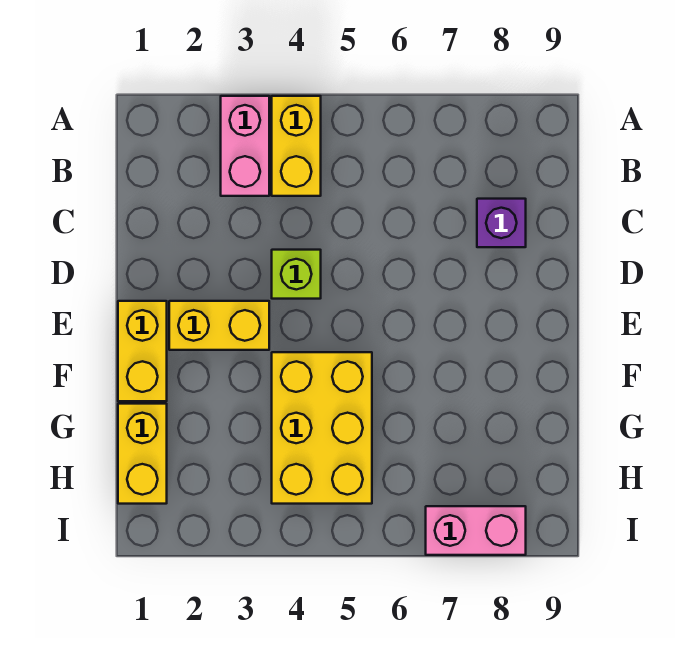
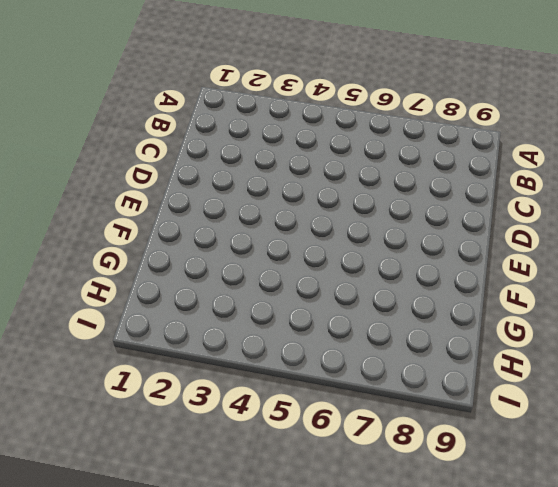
none -> pink brick A3:B3 level 1
none -> yellow brick A4:B4 level 1

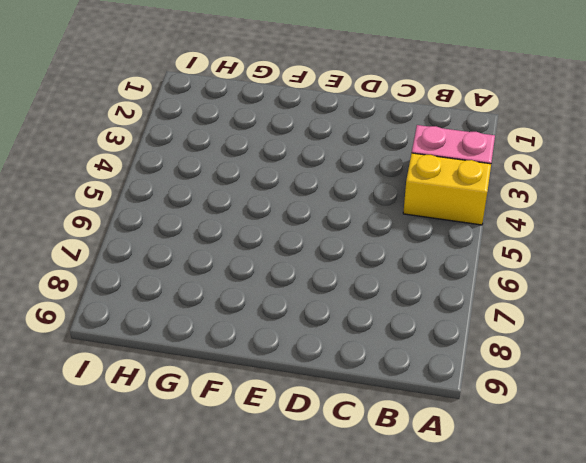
none -> purple brick C8 level 1
none -> lime brick D4 level 1

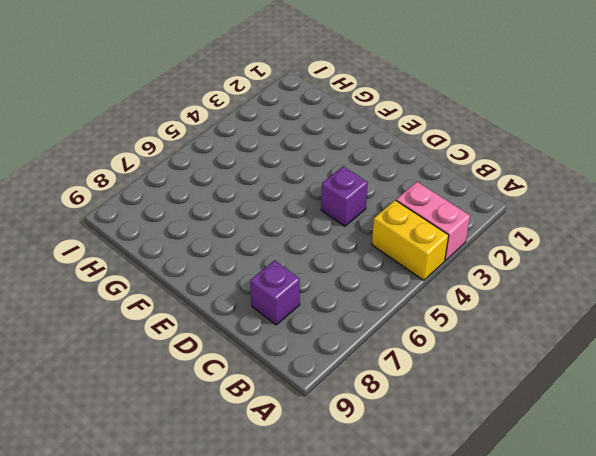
purple brick D4 level 1 -> lime brick D4 level 1
none -> yellow brick E1:F1 level 1
none -> yellow brick E2:E3 level 1

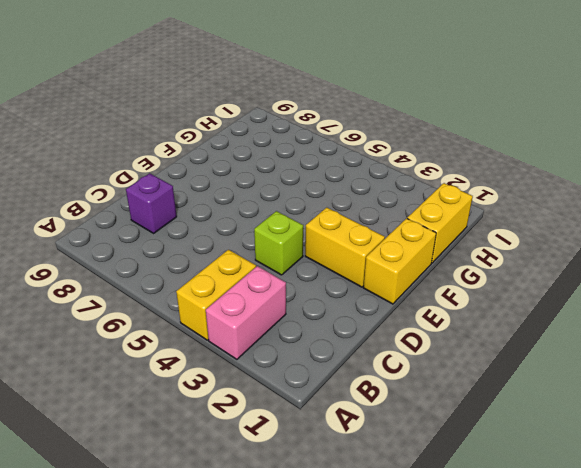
none -> yellow brick F4:H5 level 1
none -> pink brick I7:I8 level 1

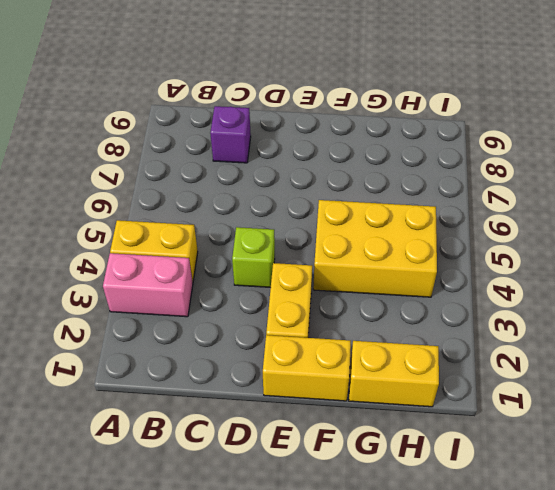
none -> pink brick I7:I8 level 1

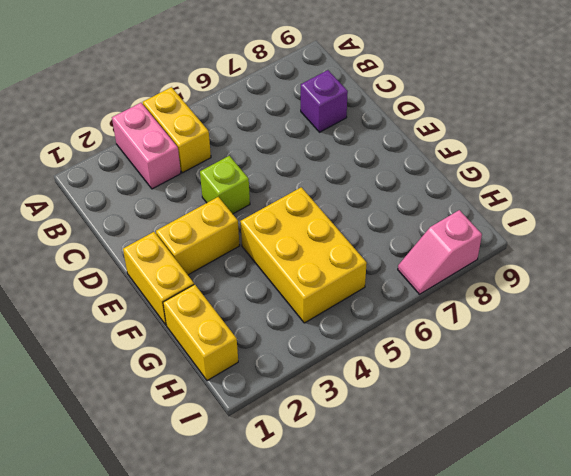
pink slope I7:I8 level 1 top 8 -> pink brick I7:I8 level 1

